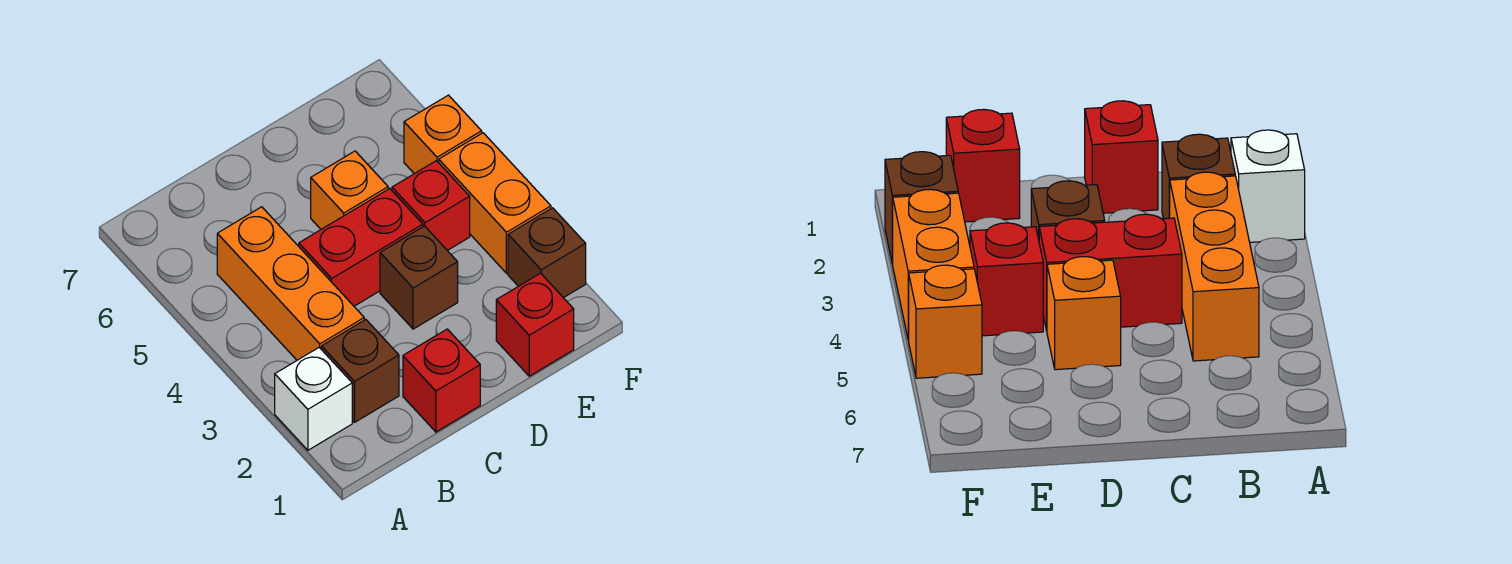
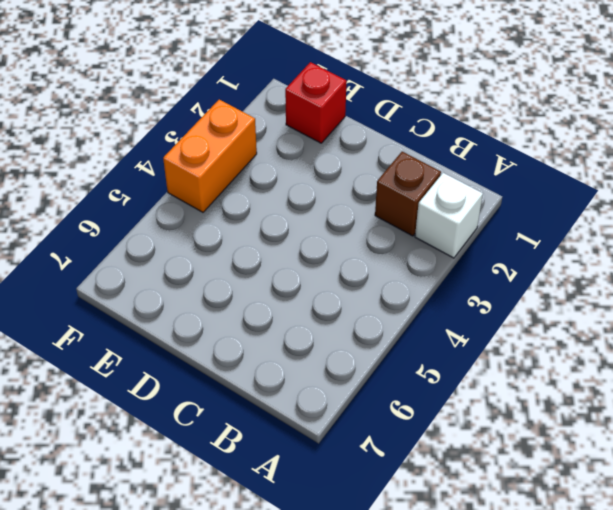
none -> orange brick B3:B5 level 1
none -> red brick C1 level 1
none -> red brick C4:D4 level 1

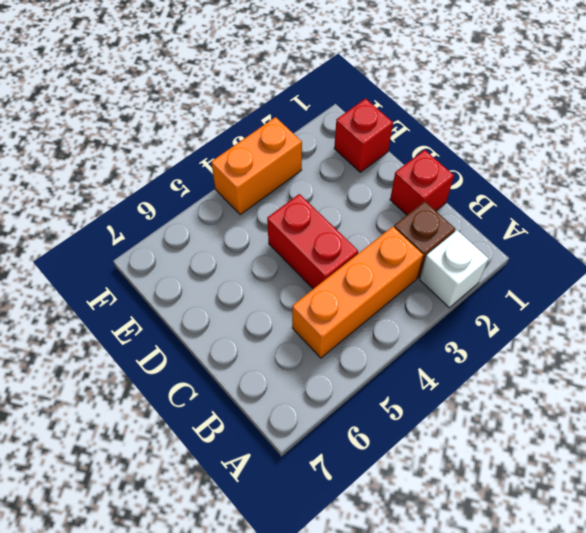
none -> brown brick D3 level 1
none -> orange brick D5 level 1
none -> red brick E4 level 1

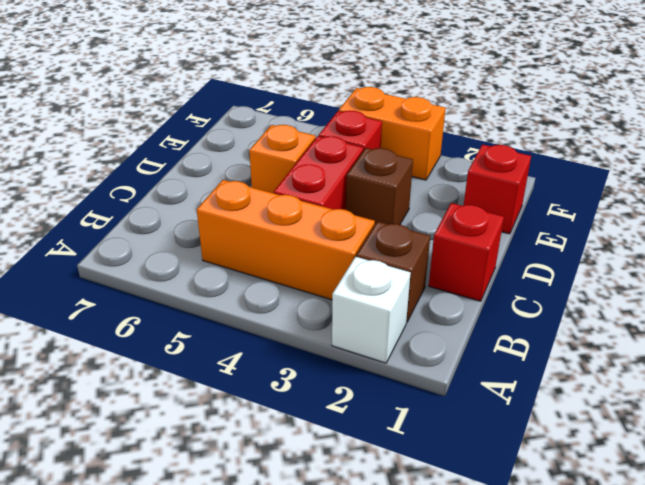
none -> brown brick F2 level 1
none -> orange brick F5 level 1

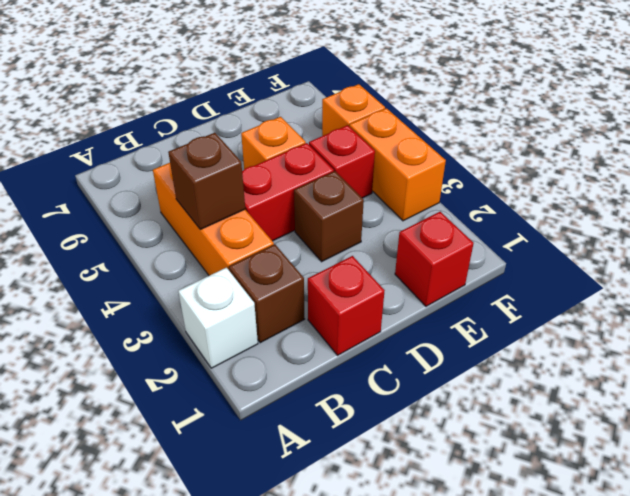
brown brick B4 level 2 -> brown brick F2 level 1

